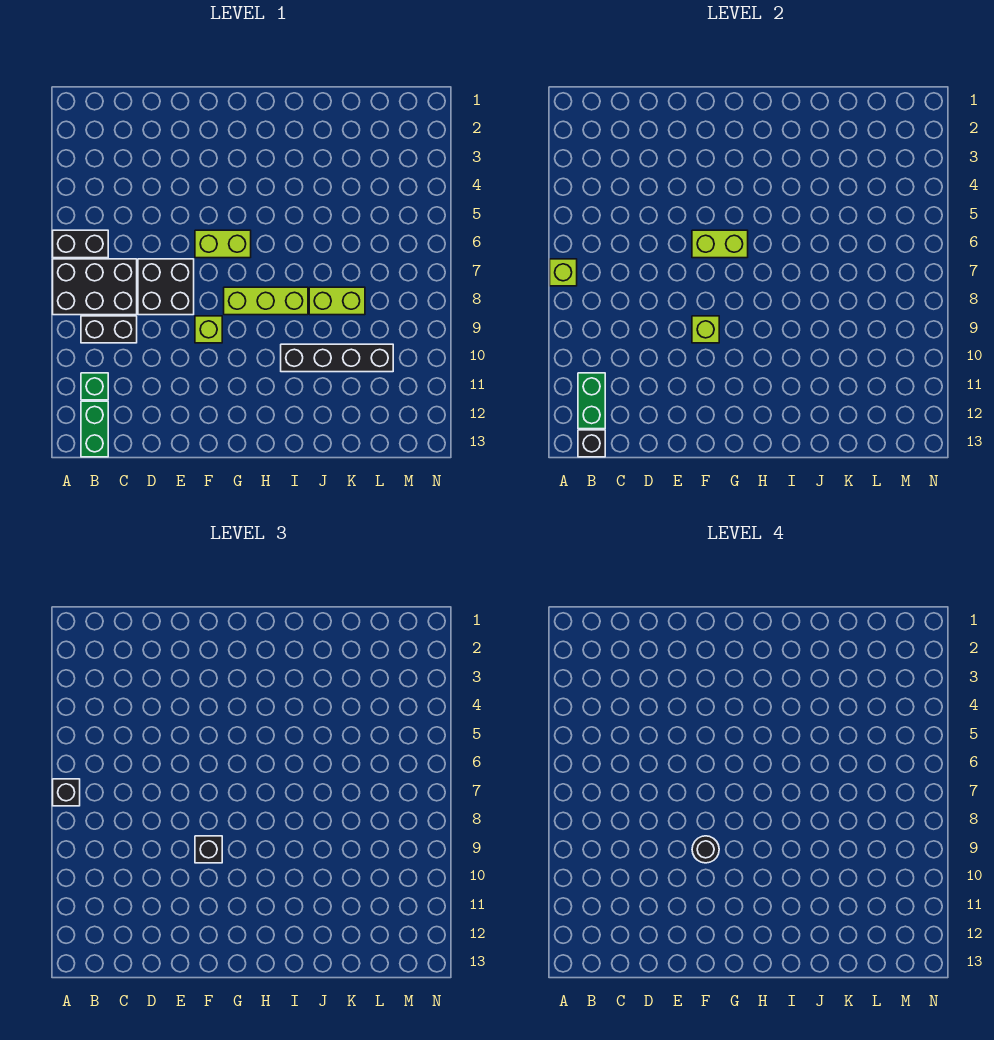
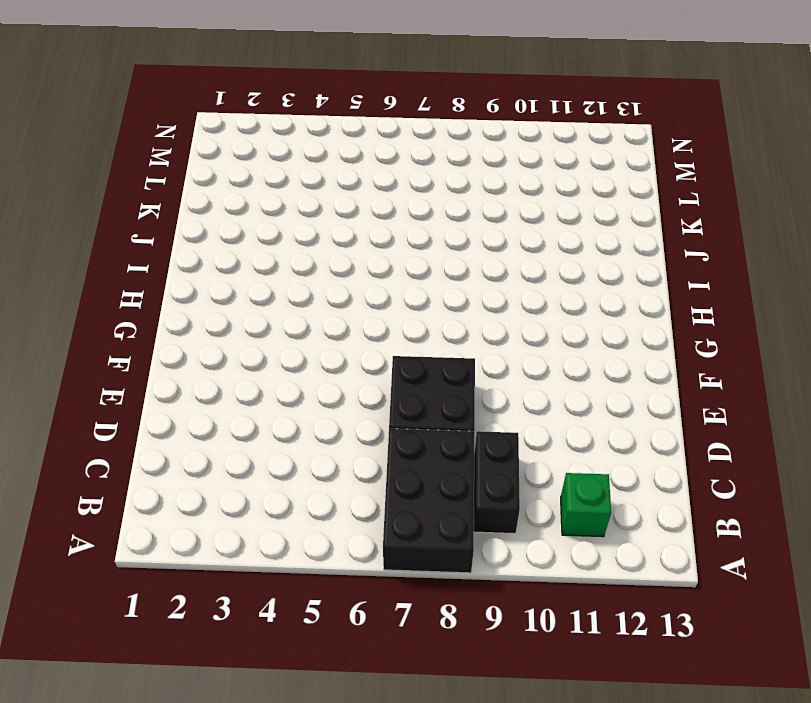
none -> black brick A6:B6 level 1
none -> green brick B12:B13 level 1
none -> lime brick F6:G6 level 1

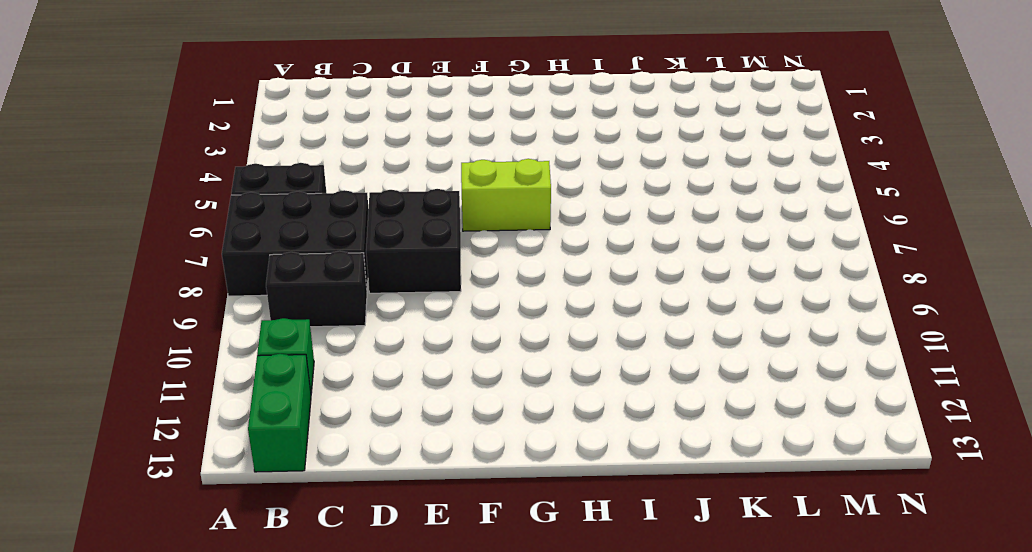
none -> lime brick F9 level 1
none -> lime brick G8:I8 level 1
none -> black brick I10:L10 level 1

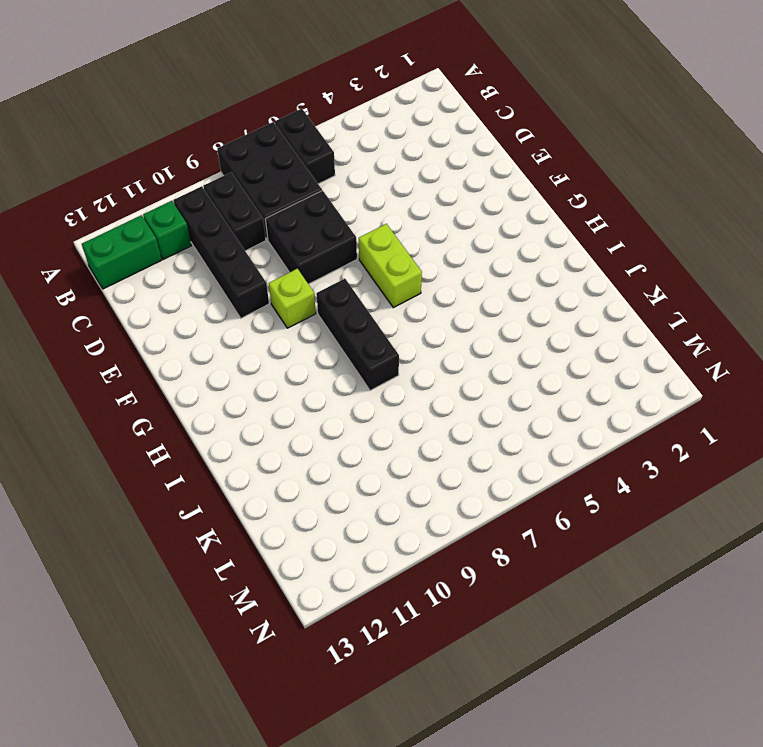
black brick B10:E10 level 1 -> black brick I10:L10 level 1
black brick G8:I8 level 1 -> lime brick G8:I8 level 1
none -> lime brick J8:K8 level 1
none -> lime brick A7 level 2
none -> green brick B11:B12 level 2

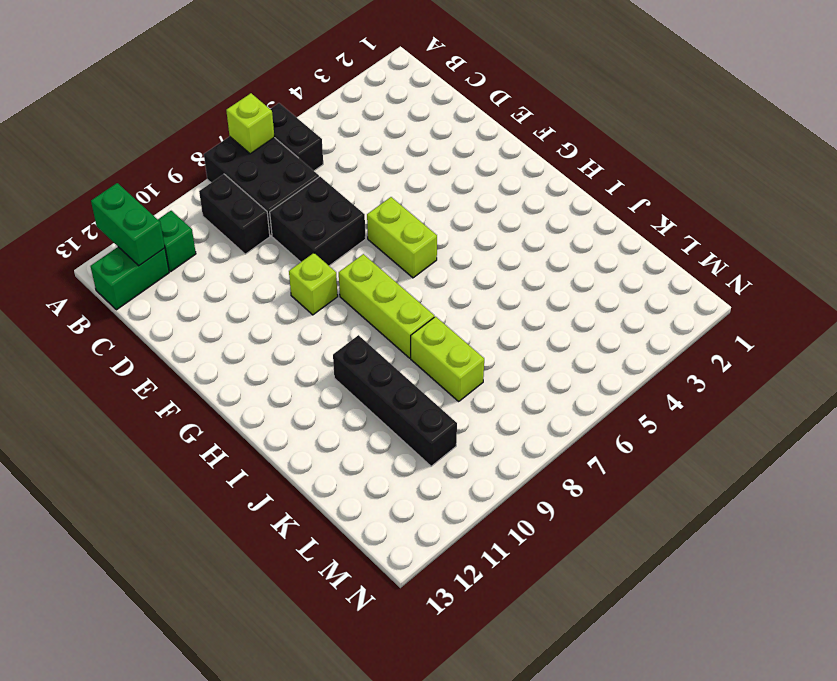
green brick A12:B12 level 2 -> green brick B11:B12 level 2
none -> black brick B13 level 2
none -> lime brick F6:G6 level 2
none -> lime brick F9 level 2

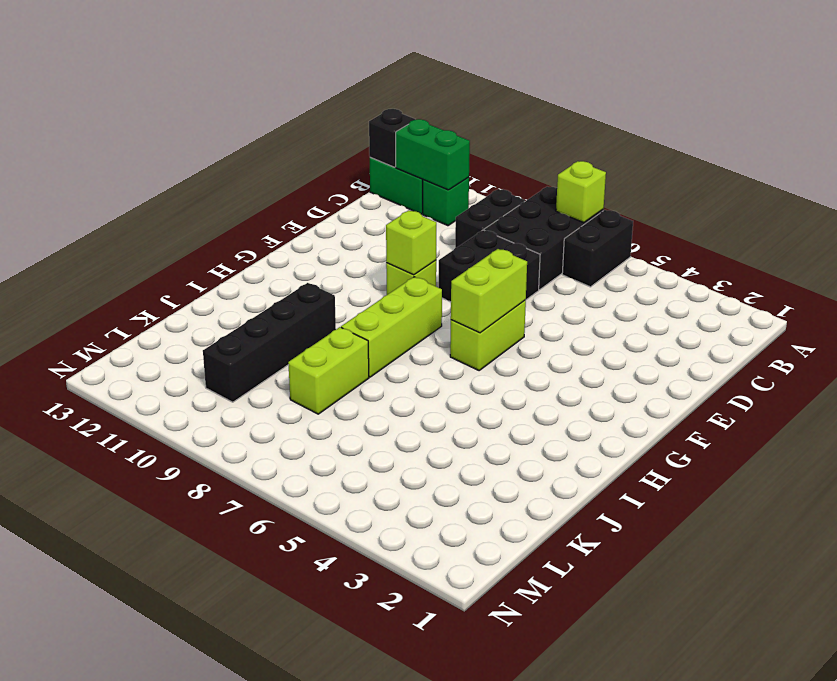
none -> black brick A7 level 3
none -> black brick F9 level 3
none -> black round brick F9 level 4

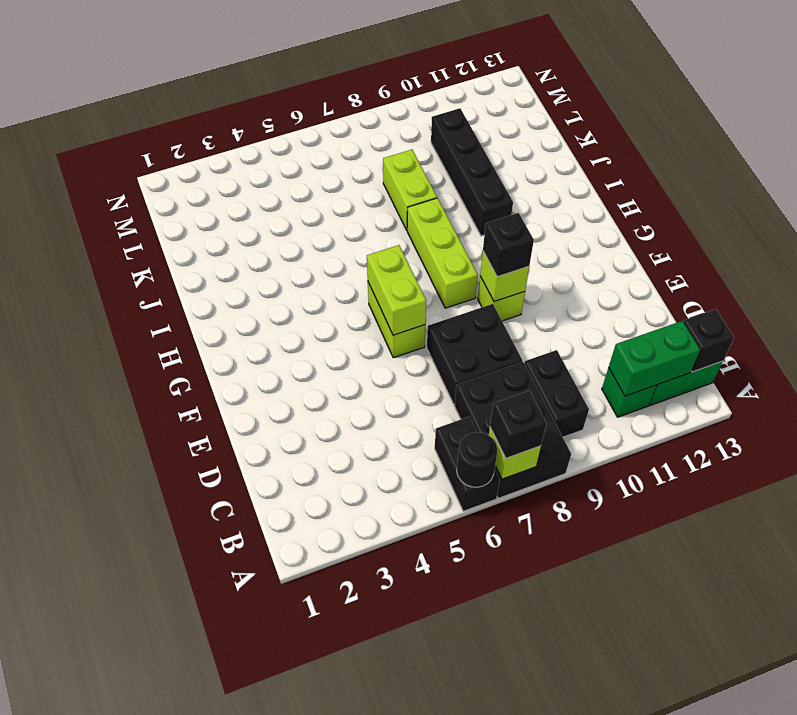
black round brick A6 level 2 -> black round brick F9 level 4

